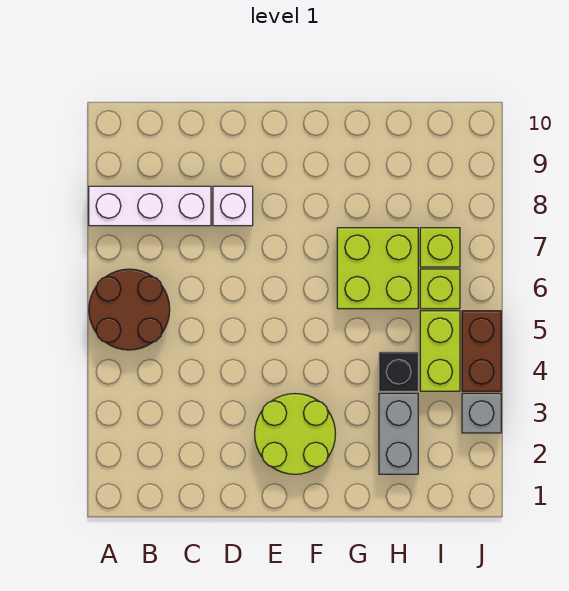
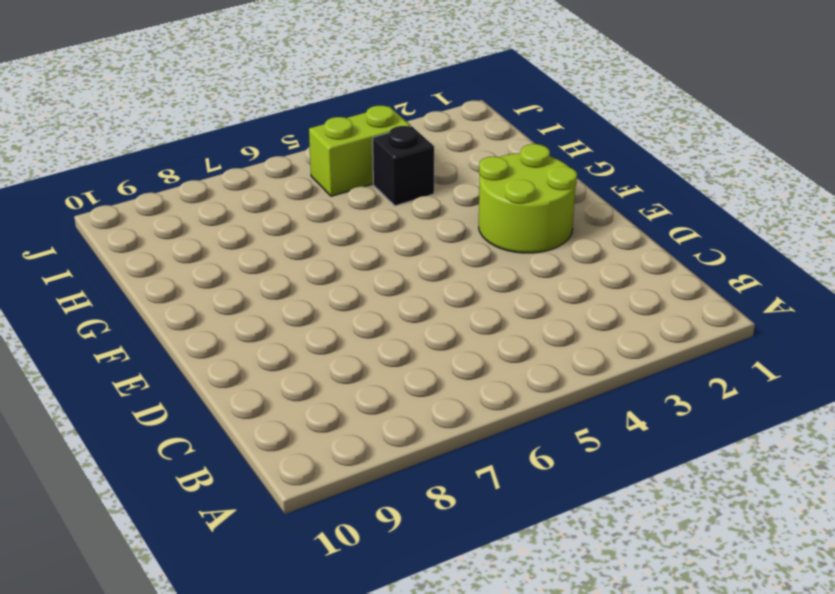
none -> brown round brick A5:B6 level 1
none -> white brick A8:C8 level 1
none -> white brick D8 level 1

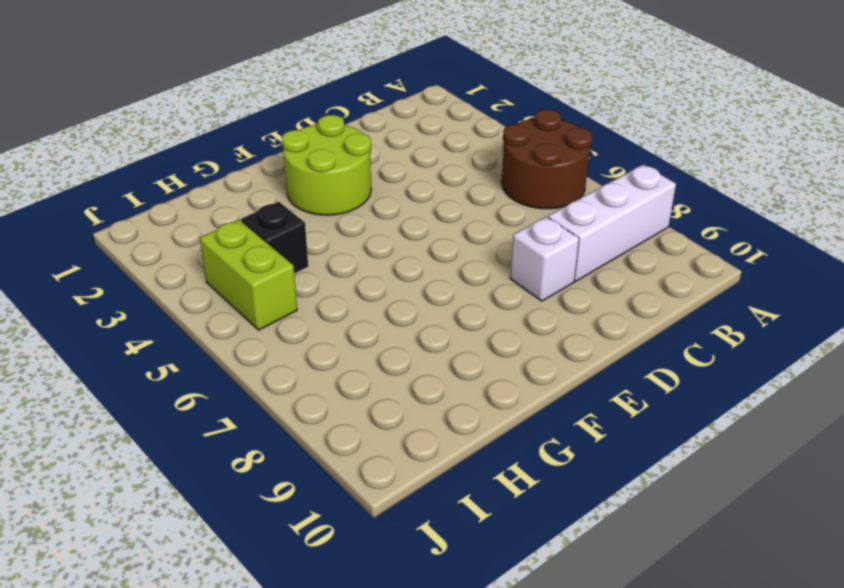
none -> lime brick G6:H7 level 1
none -> grey brick H2:H3 level 1
none -> lime brick I6 level 1

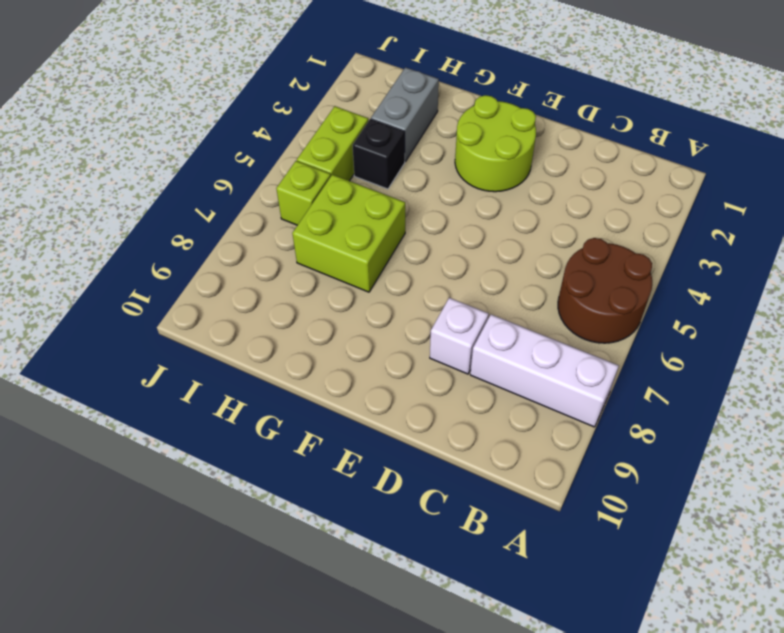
none -> lime brick I7 level 1
none -> grey brick J3 level 1
none -> brown brick J4:J5 level 1

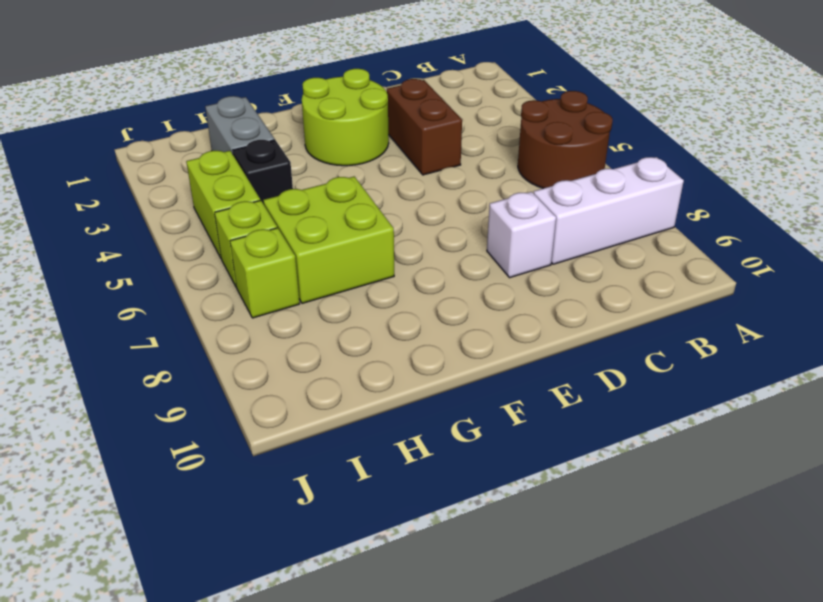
brown brick D3:D4 level 1 -> brown brick J4:J5 level 1
none -> grey brick J3 level 1

